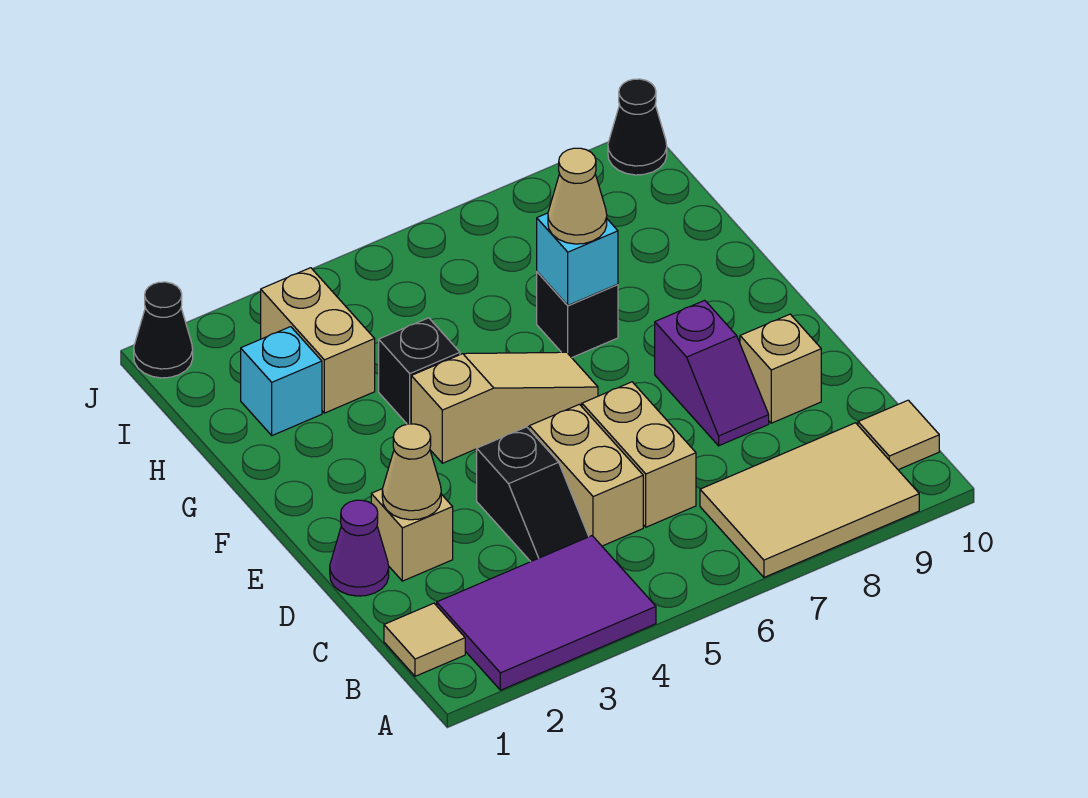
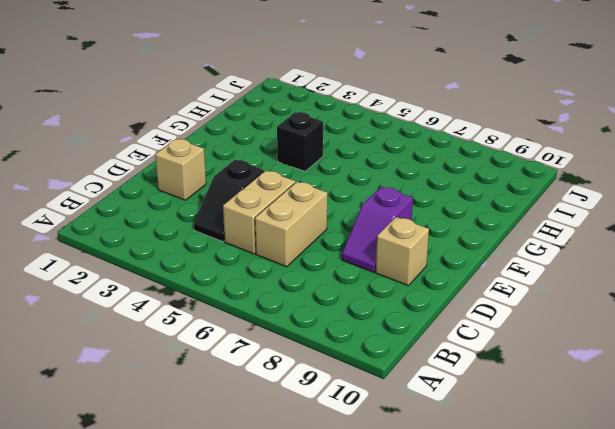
none -> purple tile A2:B4 level 1
none -> tan tile A7:B9 level 1
none -> tan tile B1 level 1

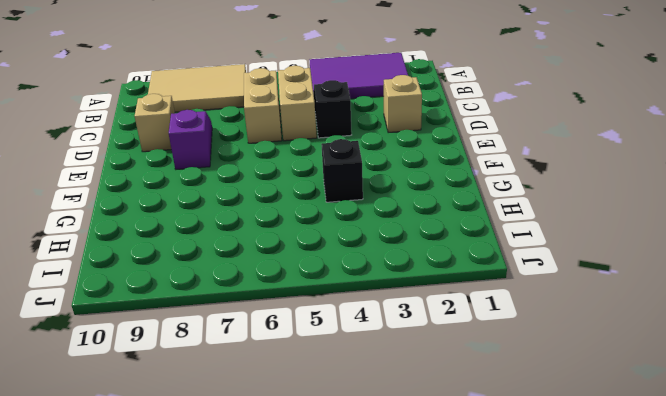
none -> tan tile B1 level 1
none -> tan tile B10 level 1
none -> purple cone D1 level 1

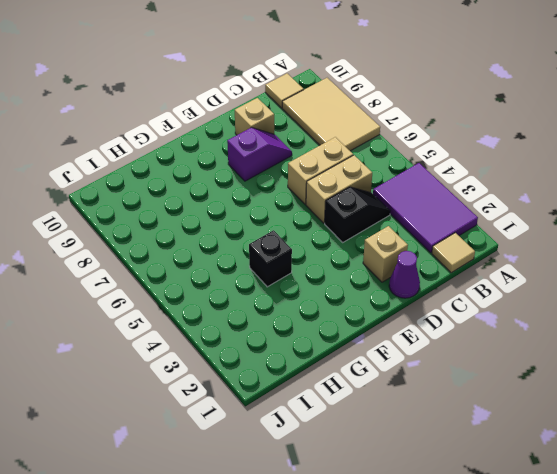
none -> tan slope F4:F6 level 1 top 4
none -> black brick G7 level 1
none -> cyan brick H2 level 1

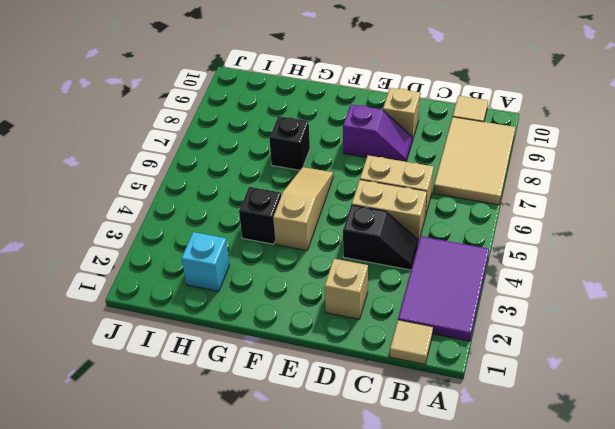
none -> purple cone D1 level 1
none -> tan brick H3:I3 level 1
none -> black cone J1 level 1

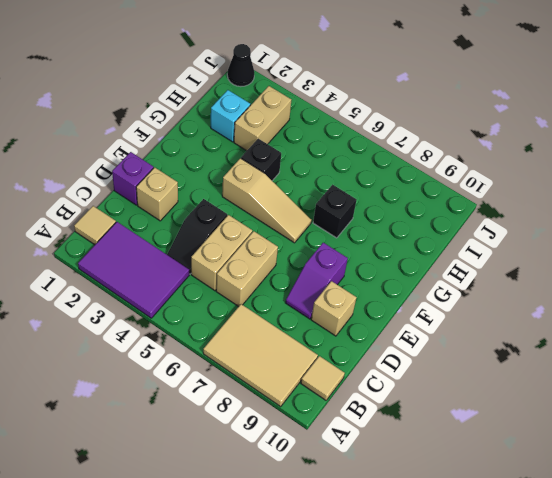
purple brick D1 level 1 -> purple cone D1 level 1
none -> black cone J10 level 1
none -> tan cone D2 level 2
none -> cyan brick G7 level 2

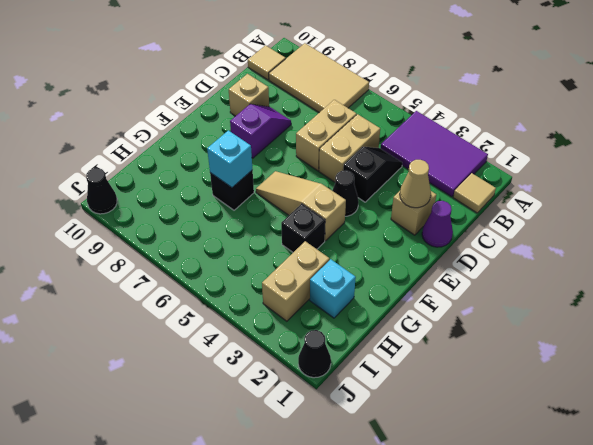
black cone E4 level 1 -> none
none -> tan cone G7 level 3

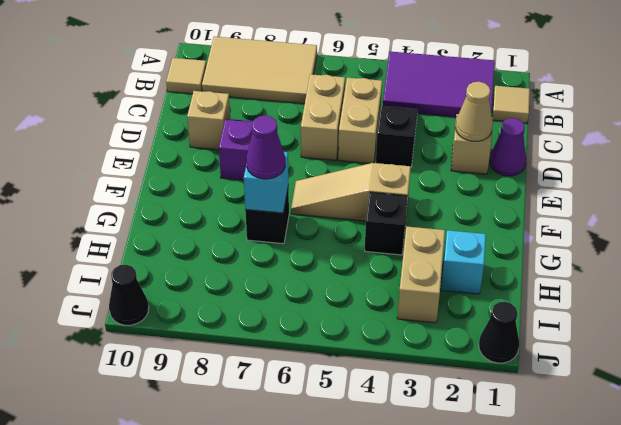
purple cone G7 level 3 -> tan cone G7 level 3

